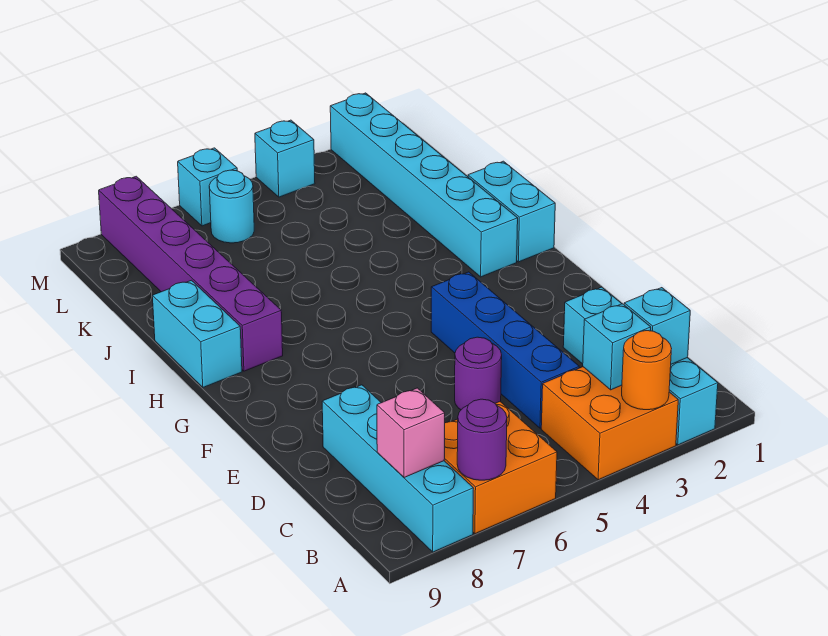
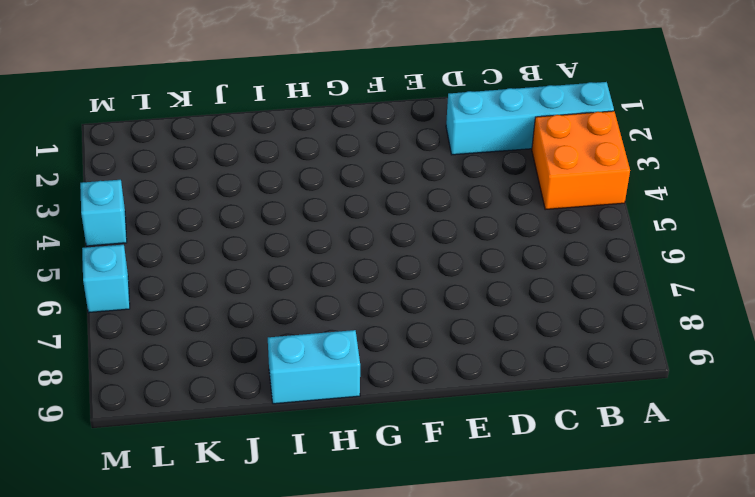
none -> orange brick A6:B7 level 1
none -> cyan brick A8:D8 level 1
none -> blue brick C4:F4 level 1

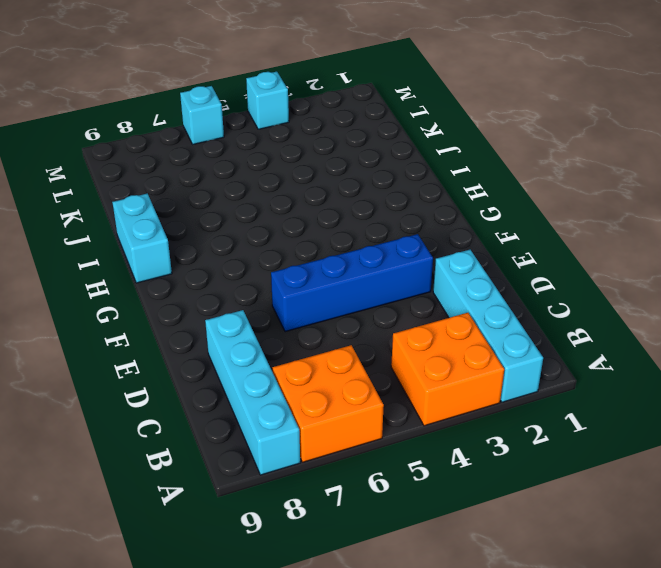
blue brick E3:E6 level 1 -> blue brick C4:F4 level 1
none -> purple round brick D5 level 1
none -> cyan brick H1:I1 level 1
none -> cyan brick H2:M2 level 1

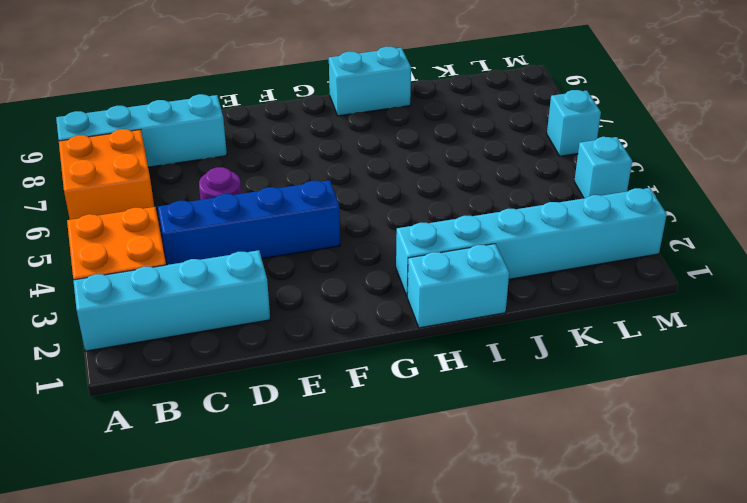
none -> purple brick H8:M8 level 1
none -> cyan round brick L6 level 1
none -> orange round brick A3 level 2

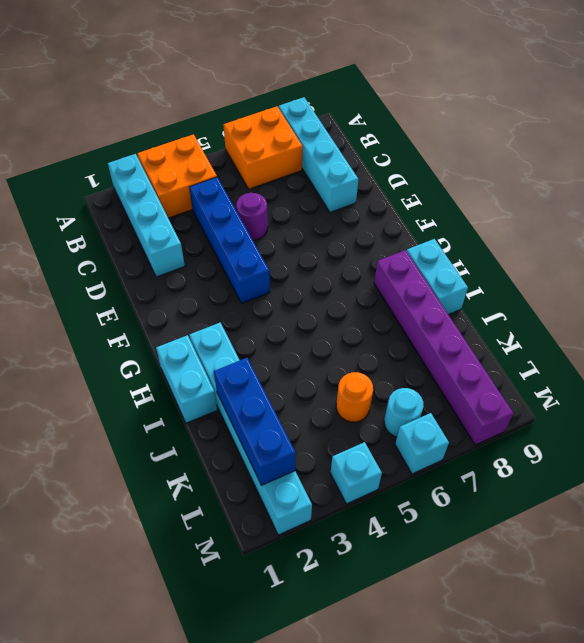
blue brick J2:L2 level 2 -> none
orange round brick K5 level 1 -> orange round brick A3 level 2
none -> purple round brick A7 level 2
none -> cyan brick B2 level 2
none -> cyan brick B3 level 2

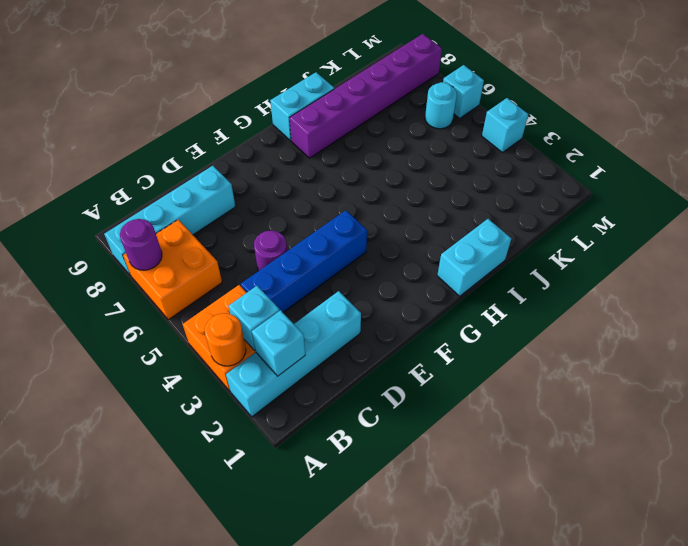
none -> cyan brick H2:M2 level 1
none -> pink brick B8 level 2

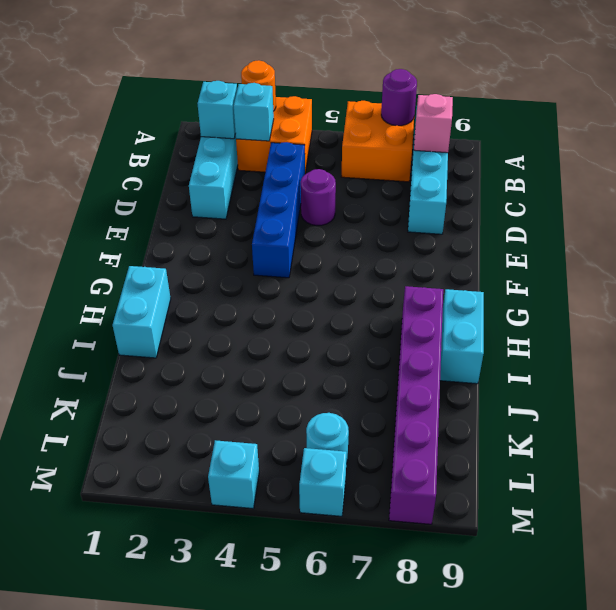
none -> cyan brick H2:M2 level 1

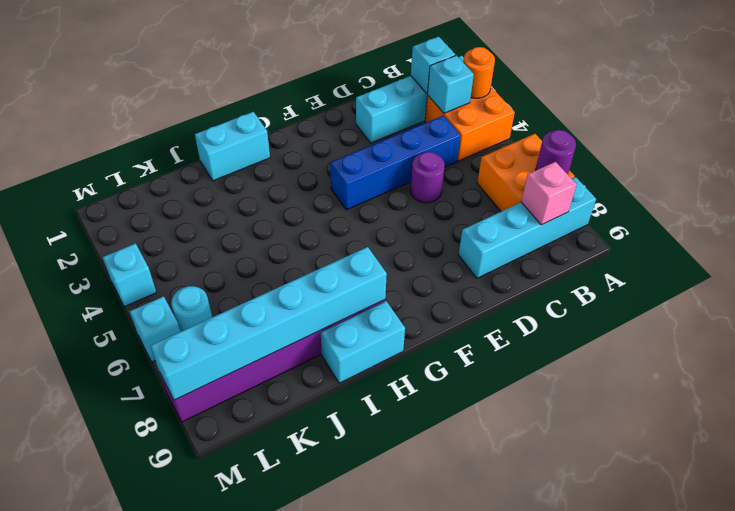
cyan brick H8:M8 level 2 -> cyan brick H2:M2 level 1

